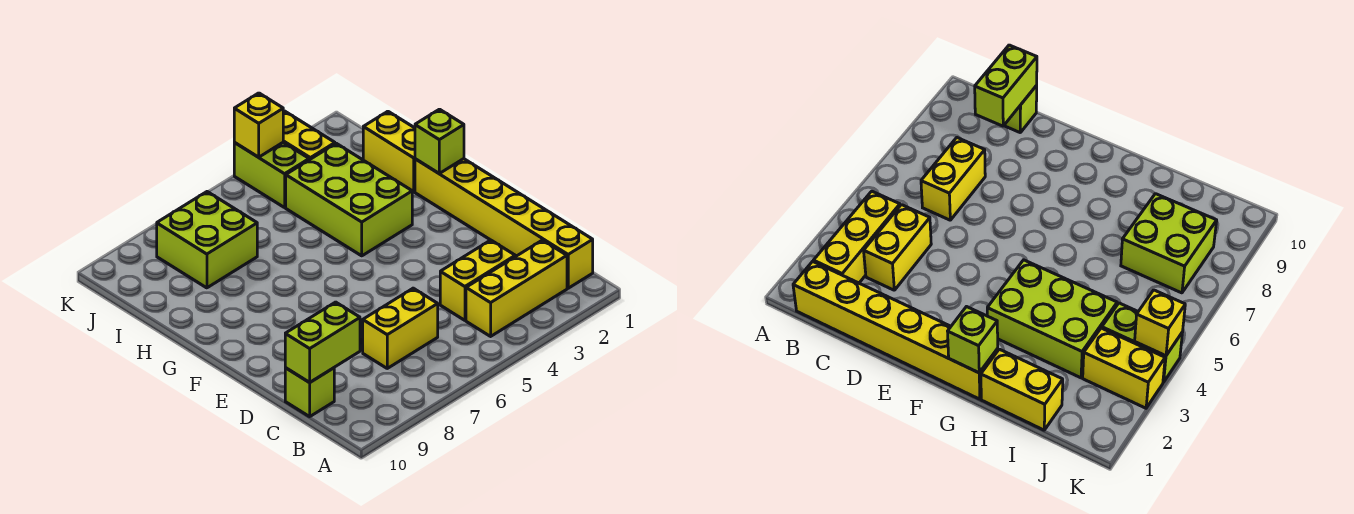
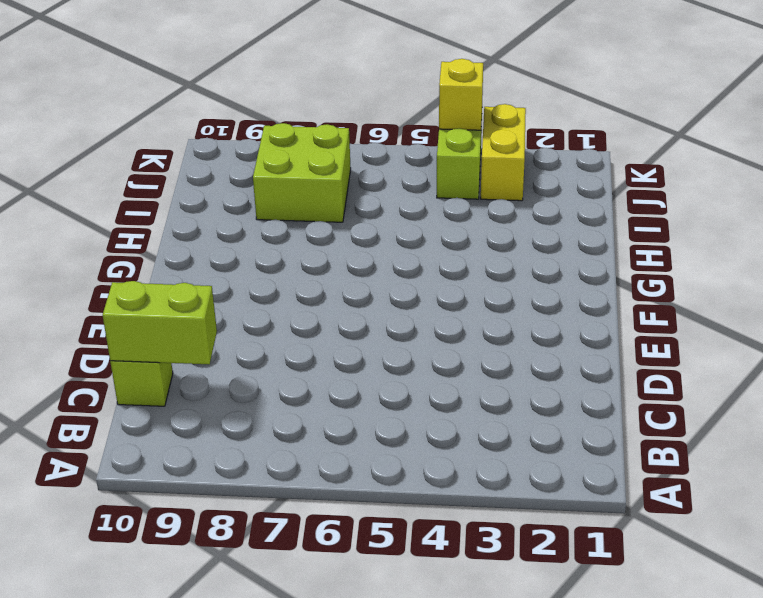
none -> yellow brick B1:G1 level 1
none -> yellow brick B2:B4 level 1
none -> yellow brick C3:C4 level 1

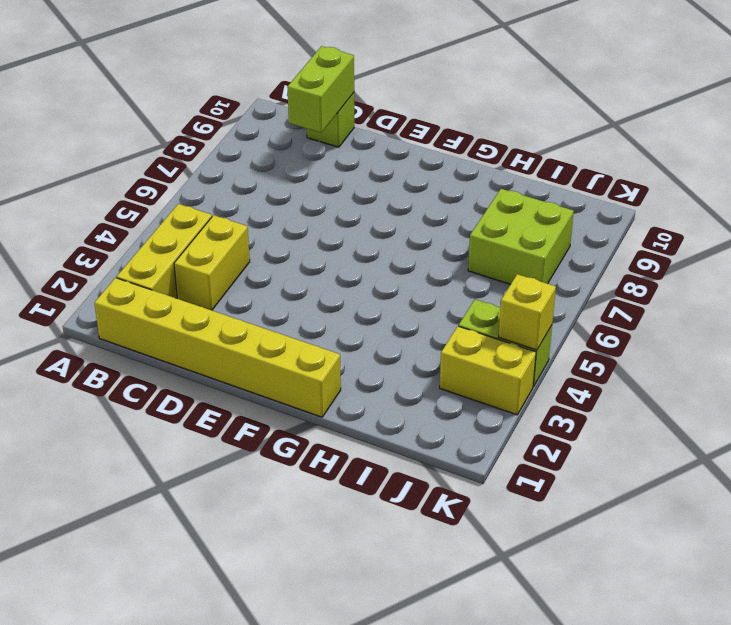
none -> yellow brick C6:C7 level 1
none -> lime brick G3:I4 level 1
none -> yellow brick H1:I1 level 1

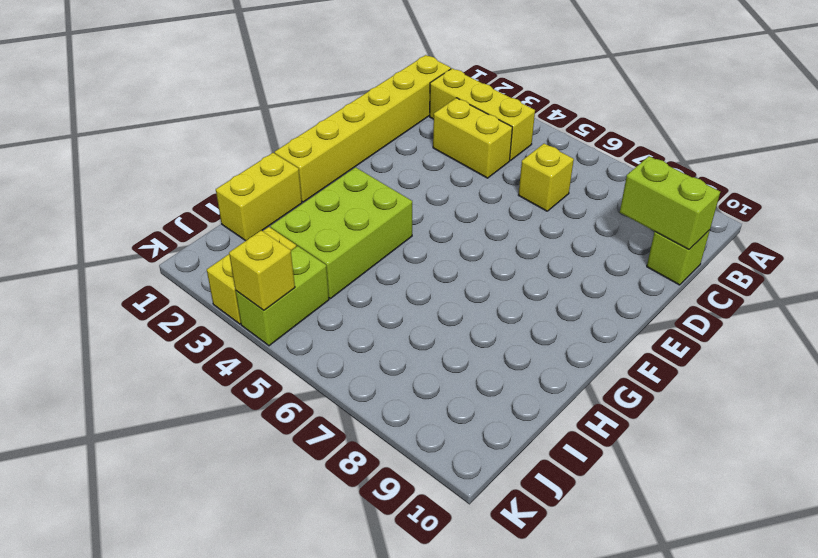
yellow brick C6 level 1 -> yellow brick C6:C7 level 1
none -> lime brick I7:J8 level 1
none -> lime brick G1 level 2

